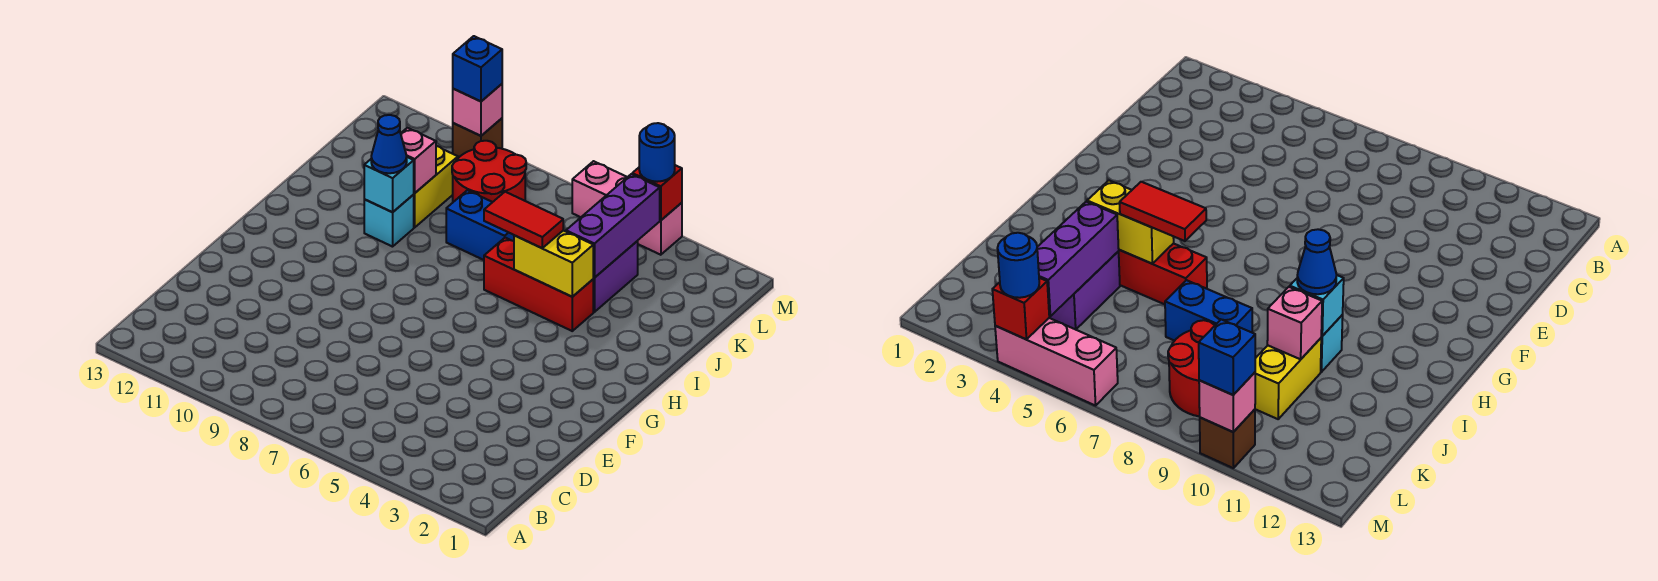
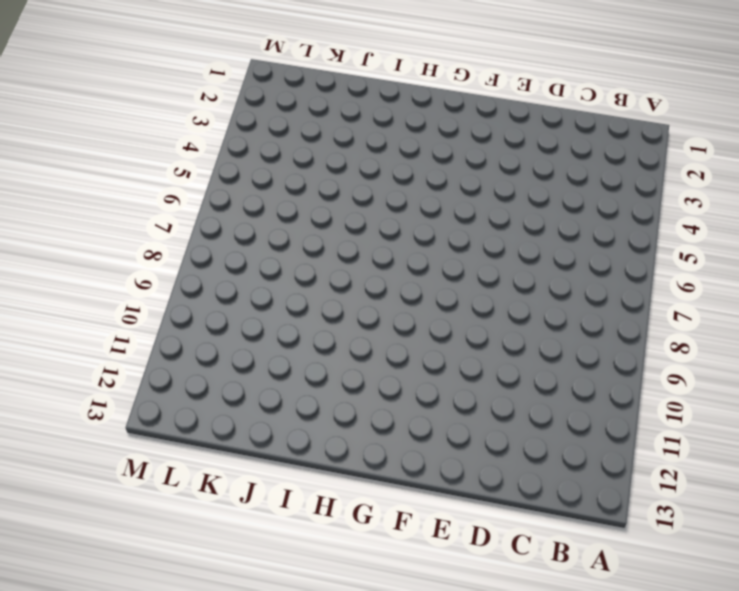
none -> red brick I4:I6 level 1
none -> cyan brick I10 level 1
none -> purple brick J4:K4 level 1

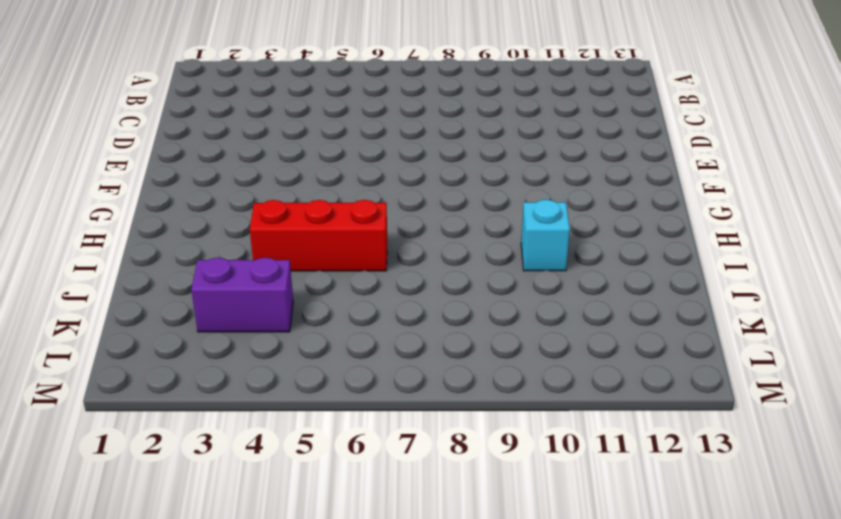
purple brick K3:K4 level 1 -> purple brick J4:K4 level 1
none -> blue brick J7:J8 level 1
none -> yellow brick J10:K10 level 1
none -> red round brick K8:L9 level 1

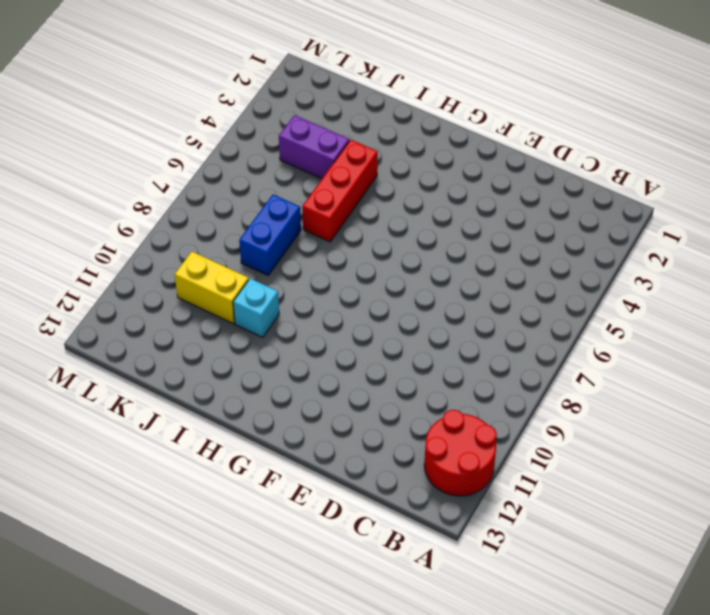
red round brick A11:B12 level 1 -> red round brick K8:L9 level 1
none -> pink brick M4:M6 level 1
none -> brown brick M10 level 1
none -> yellow brick I4:I5 level 2

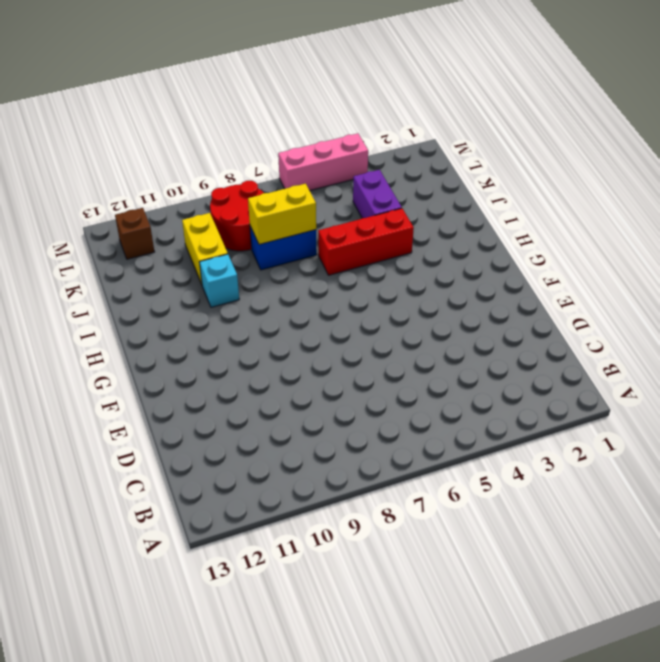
yellow brick J7:J8 level 2 -> yellow brick I4:I5 level 2
brown brick L12 level 1 -> brown brick M10 level 1
none -> cyan brick I10 level 2
none -> purple brick J4:L4 level 2
none -> pink brick J10 level 2

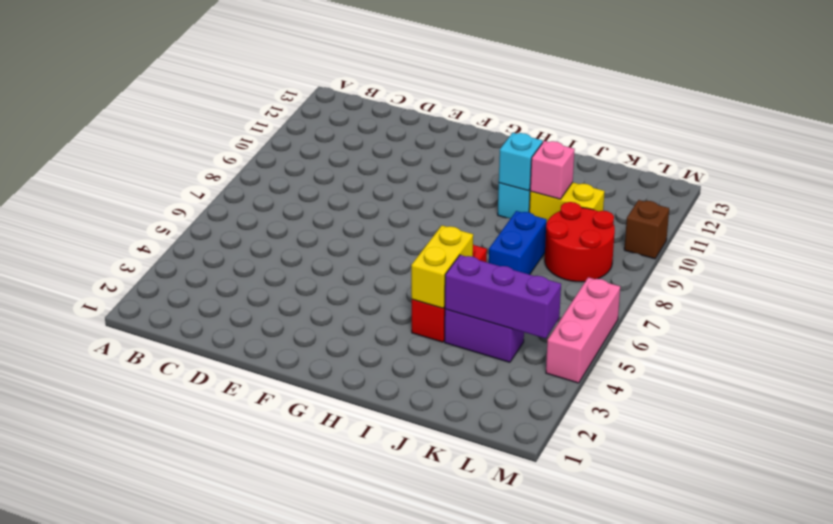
none -> red brick M4 level 2
none -> pink brick M10 level 2
none -> red tile I5:I6 level 3

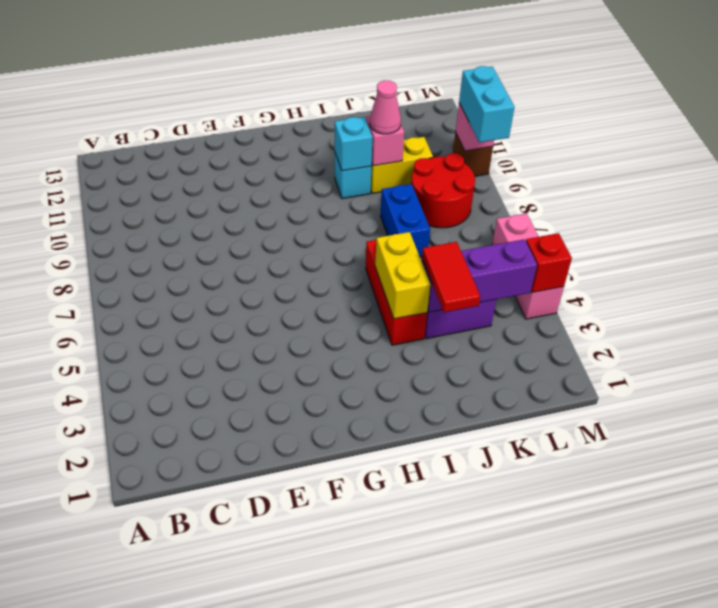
red tile J3:J4 level 3 -> red tile I5:I6 level 3
pink cone J10 level 3 -> none
cyan brick M9:M10 level 3 -> blue brick M10 level 3
none -> blue cone I10 level 3
none -> blue round brick M4 level 3

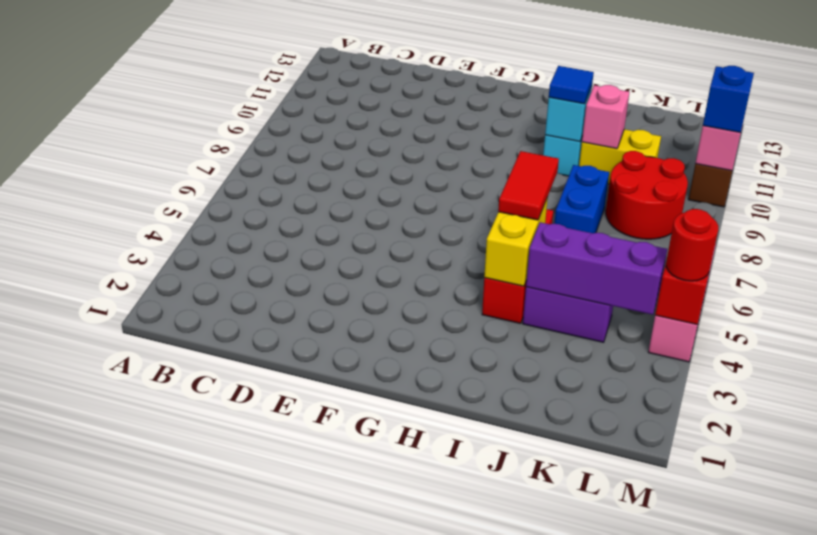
blue tile I10 level 3 -> blue cone I10 level 3
red round brick M4 level 3 -> blue round brick M4 level 3

